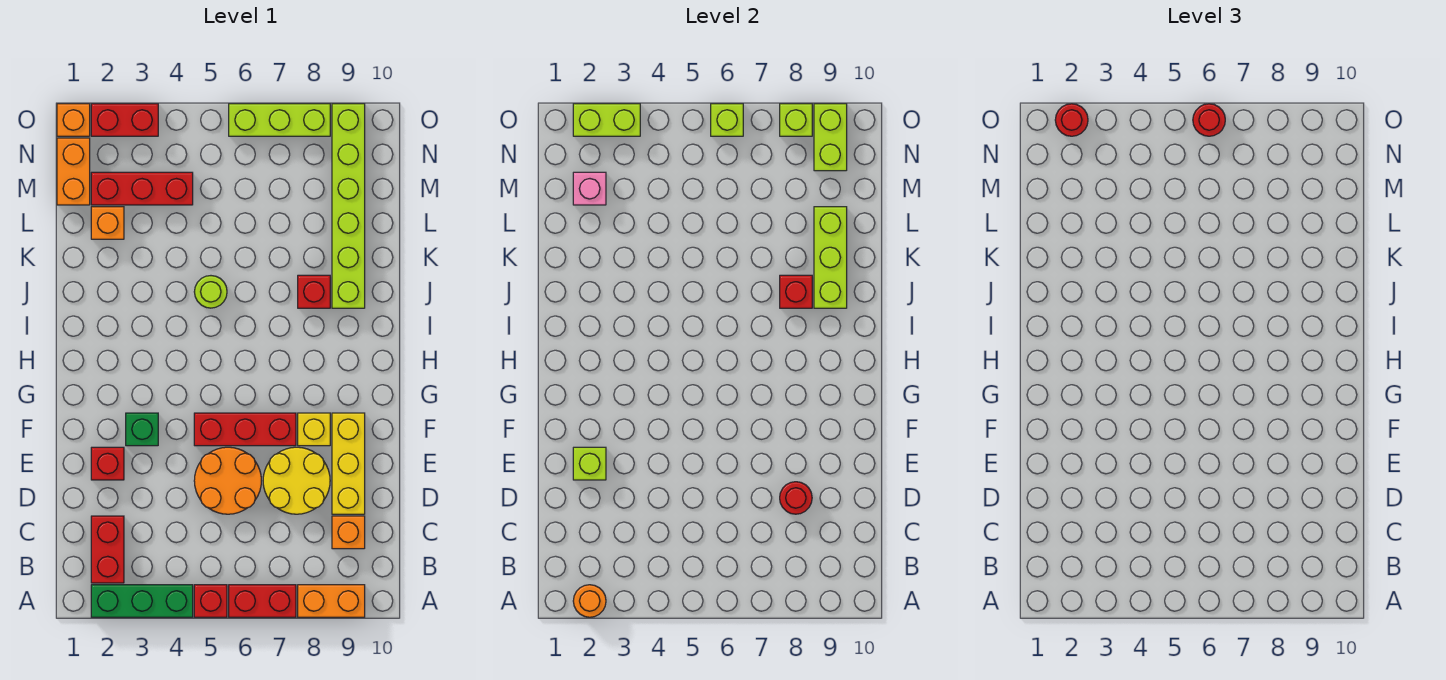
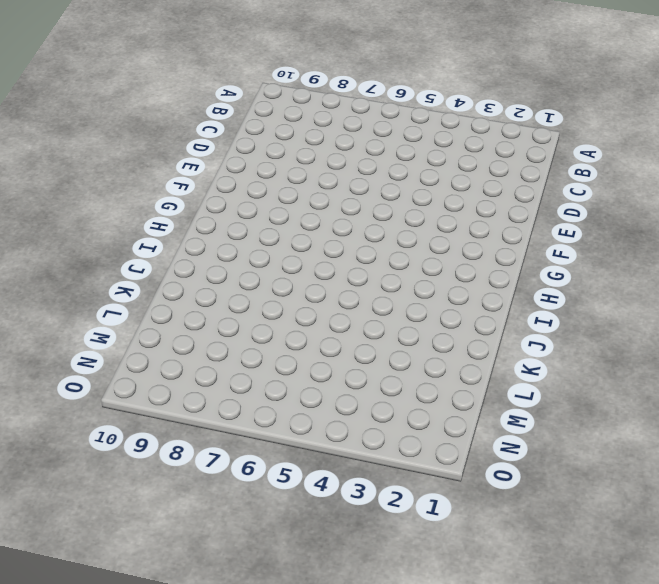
none -> green brick A2:A4 level 1
none -> red brick A5 level 1
none -> red brick A6:A7 level 1
none -> orange brick A8:A9 level 1

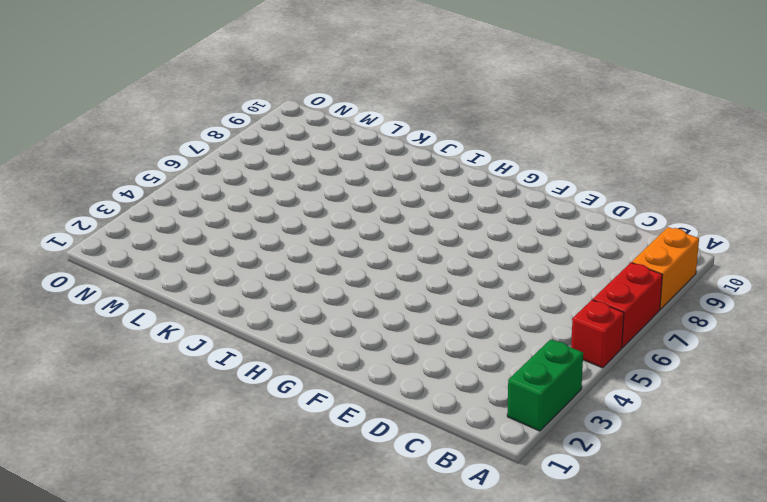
green brick A2:A3 level 1 -> green brick A2:A4 level 1
none -> red brick B2:C2 level 1
none -> orange brick C9 level 1
none -> orange round brick D5:E6 level 1
none -> yellow round brick D7:E8 level 1

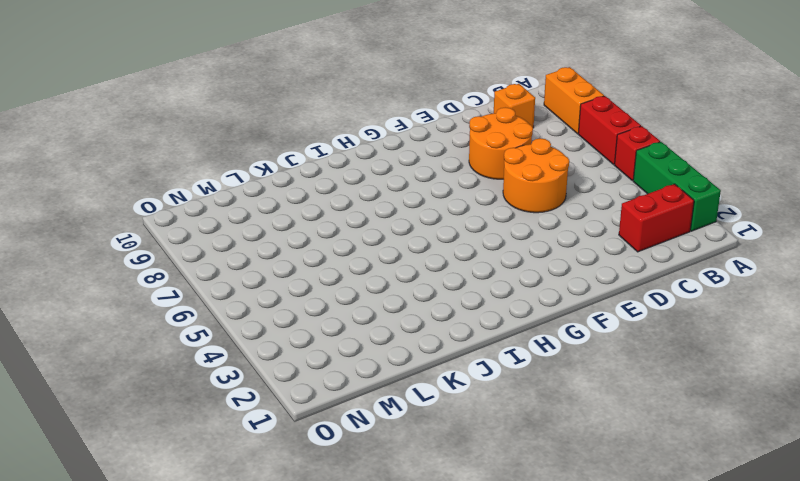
orange round brick D7:E8 level 1 -> yellow round brick D7:E8 level 1
none -> yellow brick D9:F9 level 1
none -> red brick E2 level 1
none -> green brick F3 level 1
none -> red brick F5:F7 level 1

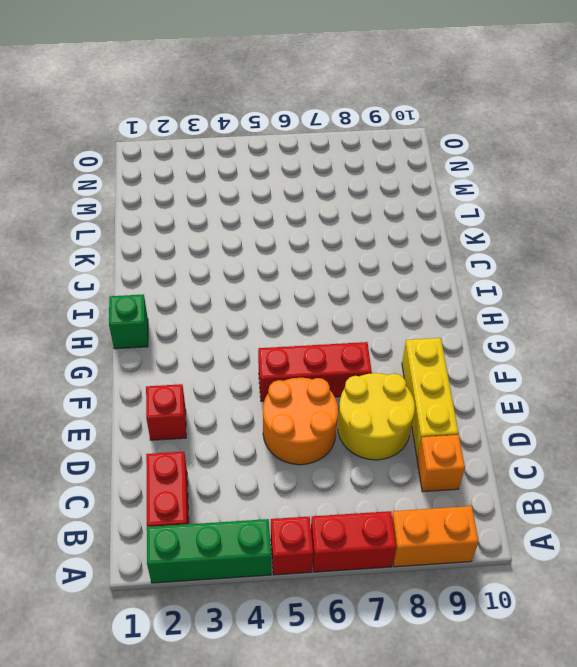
green brick H1 level 1 -> green brick F3 level 1
none -> yellow brick F8 level 1
none -> lime round brick J5 level 1
none -> red brick J8 level 1
none -> lime brick J9:O9 level 1

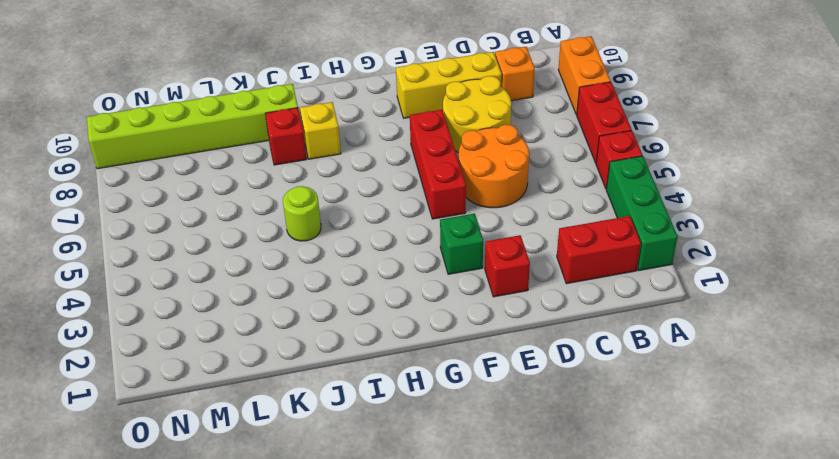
yellow brick I8 level 1 -> yellow brick F8 level 1
none -> orange brick L2 level 1
none -> orange brick M1:N1 level 1
none -> red brick M2:M4 level 1
none -> orange brick O1 level 1

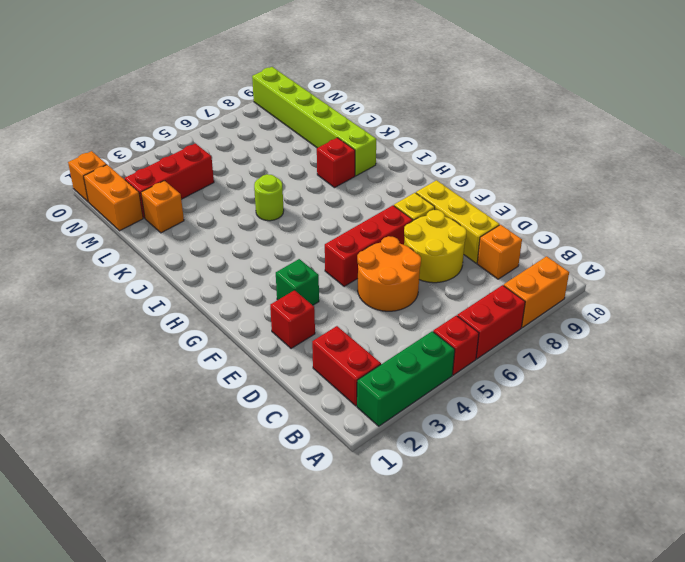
none -> red brick O2:O3 level 1
none -> lime brick O6:O8 level 1
none -> orange round brick A2 level 2
none -> red round brick D8 level 2

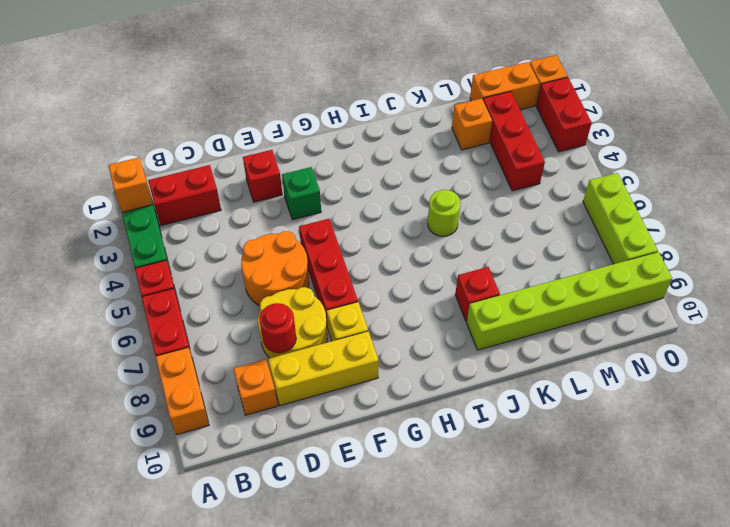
orange brick A2 level 2 -> orange round brick A2 level 2
none -> lime brick E2 level 2
none -> red brick J8 level 2
none -> lime brick J9:L9 level 2
none -> pink brick M2 level 2

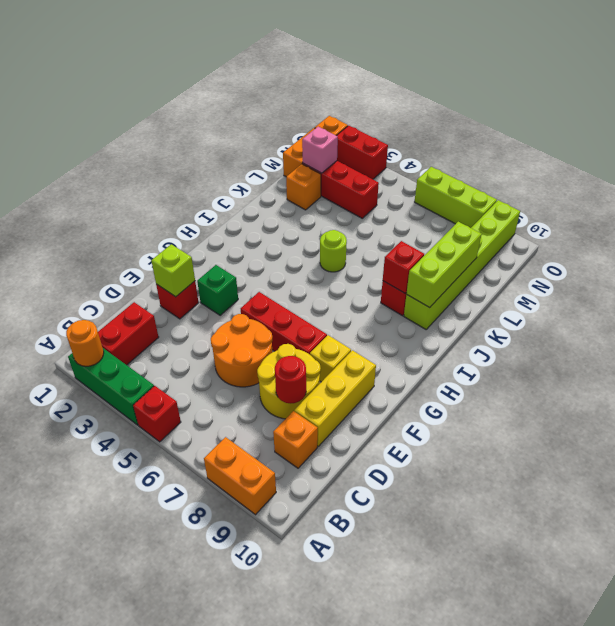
none -> red brick A6:A7 level 1
none -> lime brick N9:O9 level 2
none -> lime brick O2:O3 level 2
none -> lime brick O6 level 2

